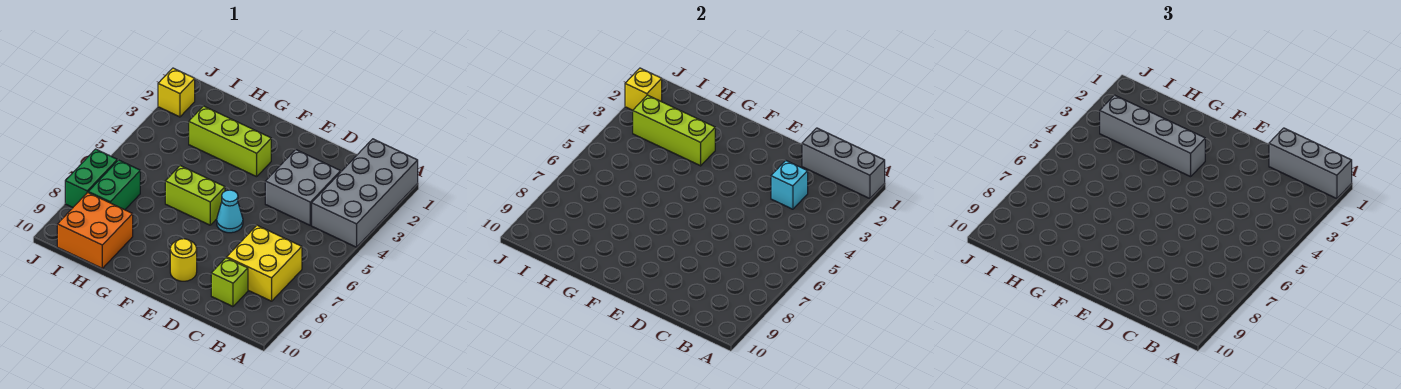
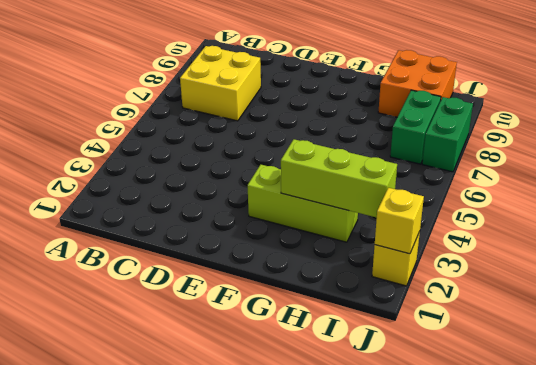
none -> grey brick A1:B4 level 1
none -> grey brick C3:D4 level 1
none -> lime brick C9 level 1

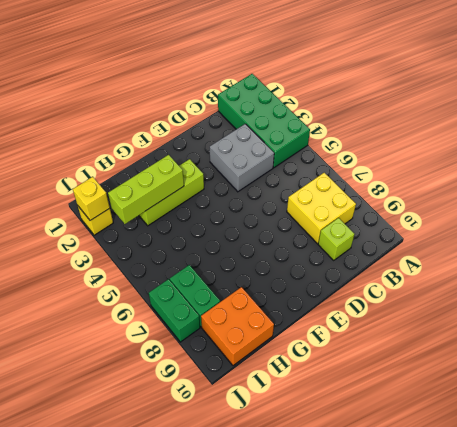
green brick A1:B4 level 1 -> grey brick A1:B4 level 1
none -> cyan cone E6 level 1
none -> yellow round brick E9 level 1
none -> lime brick F6:G6 level 1

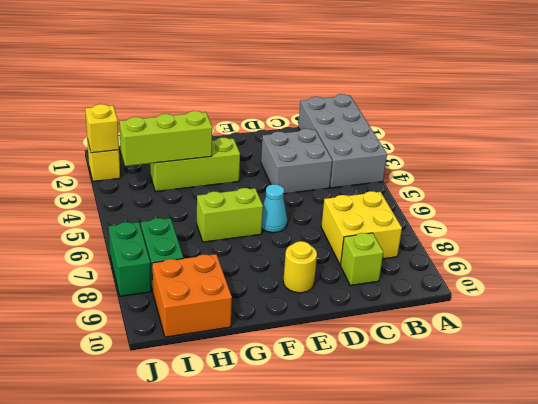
none -> grey brick A1:C1 level 2
none -> cyan brick C3 level 2
none -> grey brick A1:C1 level 3

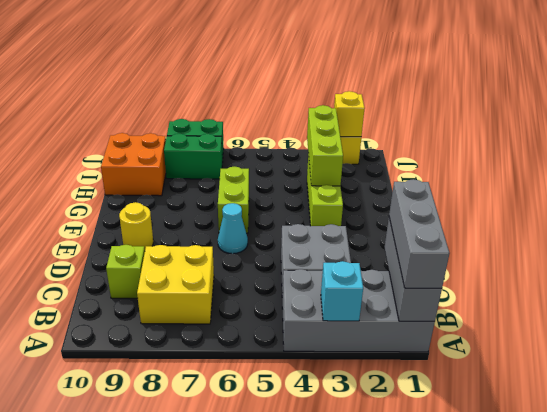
cyan brick A3 level 2 -> cyan brick C3 level 2
none -> grey brick F3:I3 level 3

